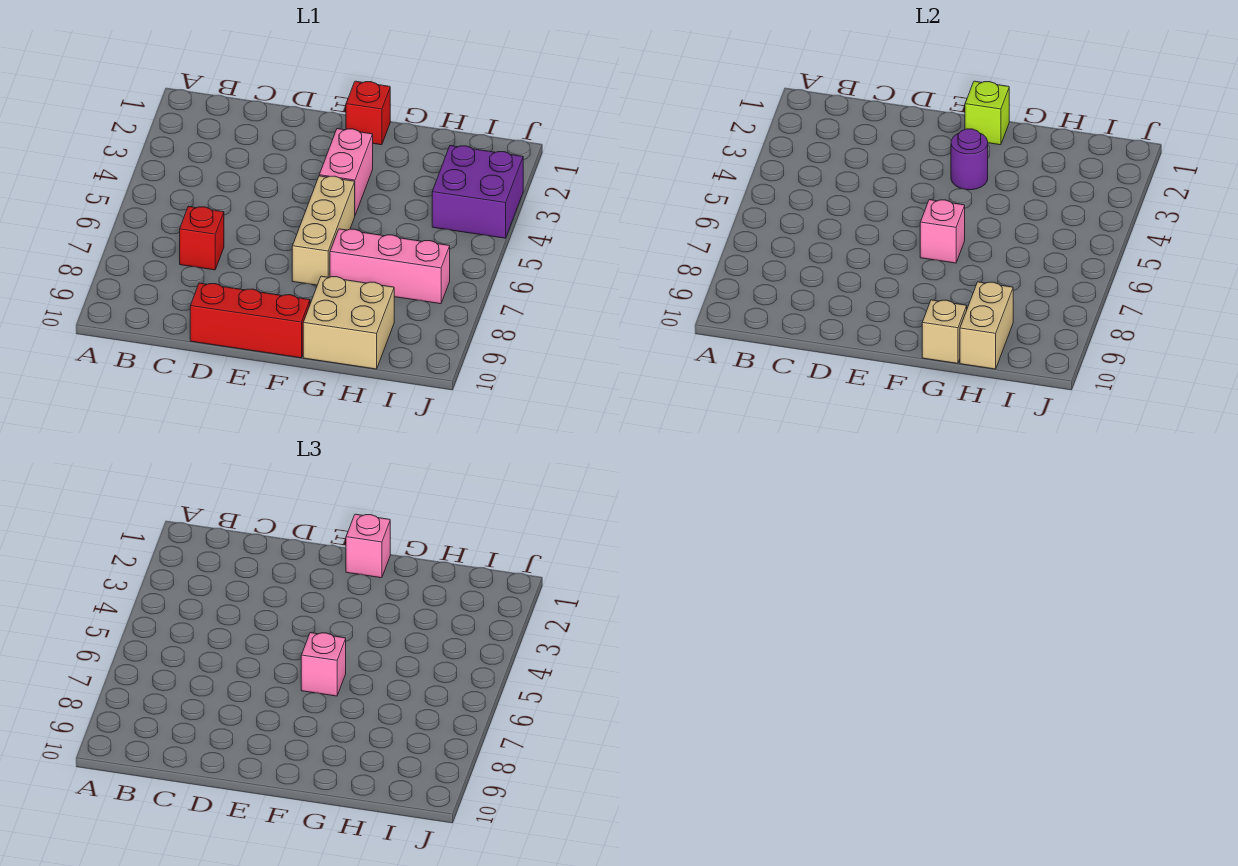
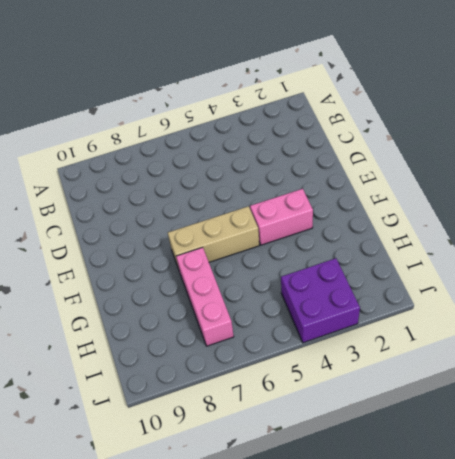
none -> red brick C7 level 1
none -> red brick D10:F10 level 1
none -> red brick F1 level 1

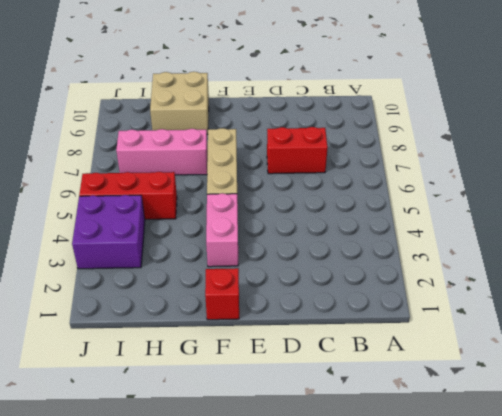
red brick C7:D7 level 1 -> red brick C7 level 1
red brick H5:J5 level 1 -> red brick D10:F10 level 1
none -> lime brick F1 level 2
none -> purple round brick F3 level 2
none -> pink brick F6 level 2

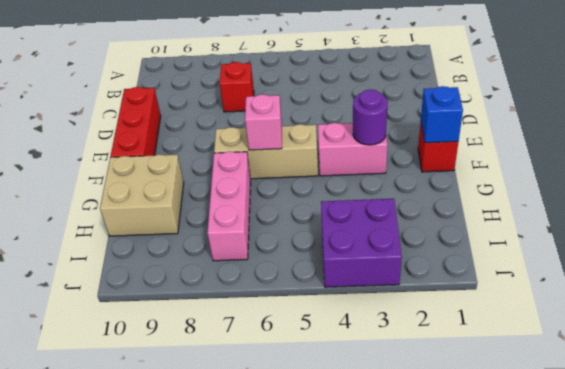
blue brick F1 level 2 -> lime brick F1 level 2
none -> tan brick G10 level 2
none -> tan brick H9:H10 level 2
none -> pink brick F1 level 3

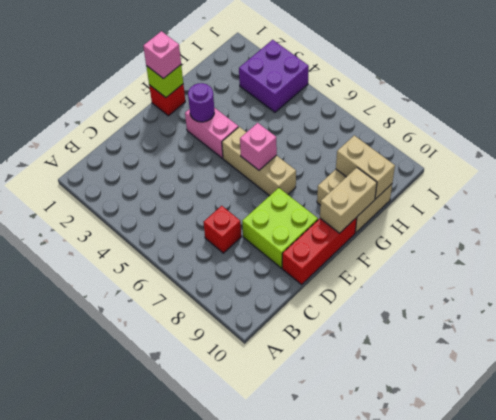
lime brick D8:E9 level 1 -> none
tan brick F10:G10 level 2 -> tan brick G10 level 2
none -> pink brick G7:I7 level 1
none -> pink brick F6 level 3

